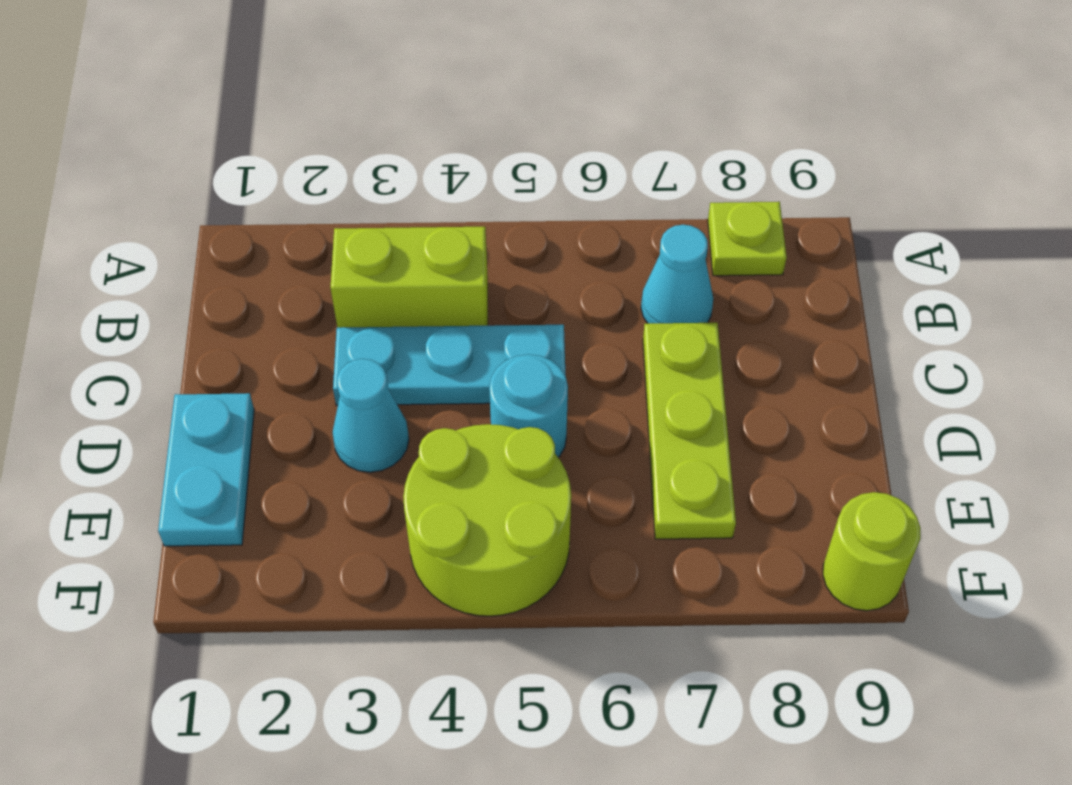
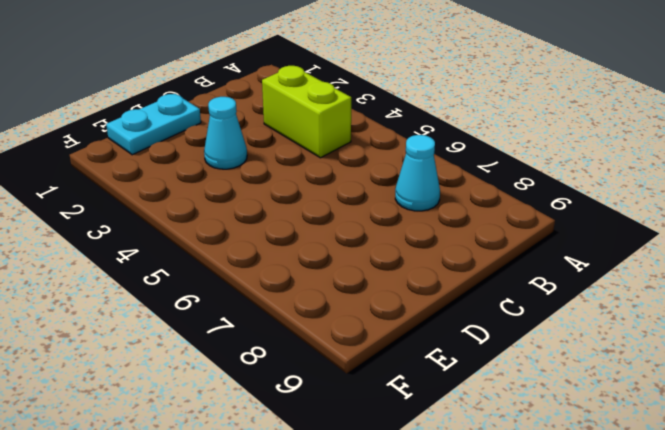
none -> lime plate A8 level 1
none -> cyan plate C3:C5 level 1

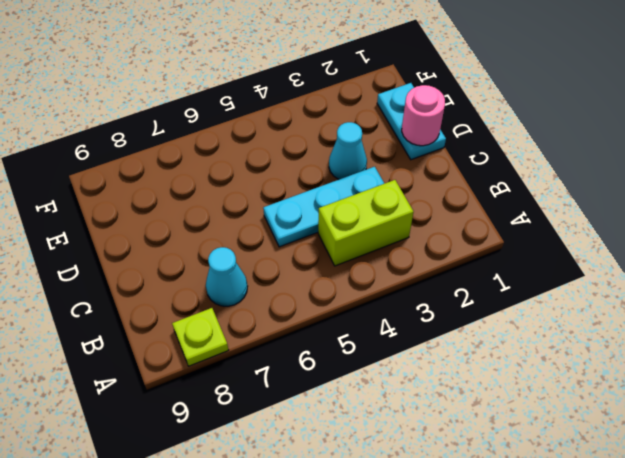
pink round brick D1 level 2 -> none
none -> lime plate C7:E7 level 1
none -> cyan round brick D5 level 1

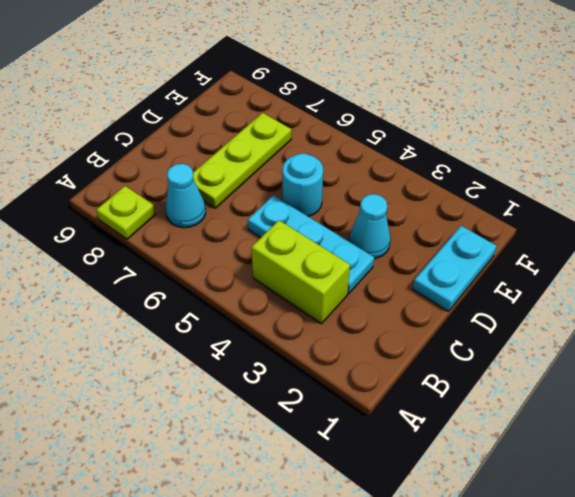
none -> lime round brick E4:F5 level 1
none -> lime round brick F9 level 1

